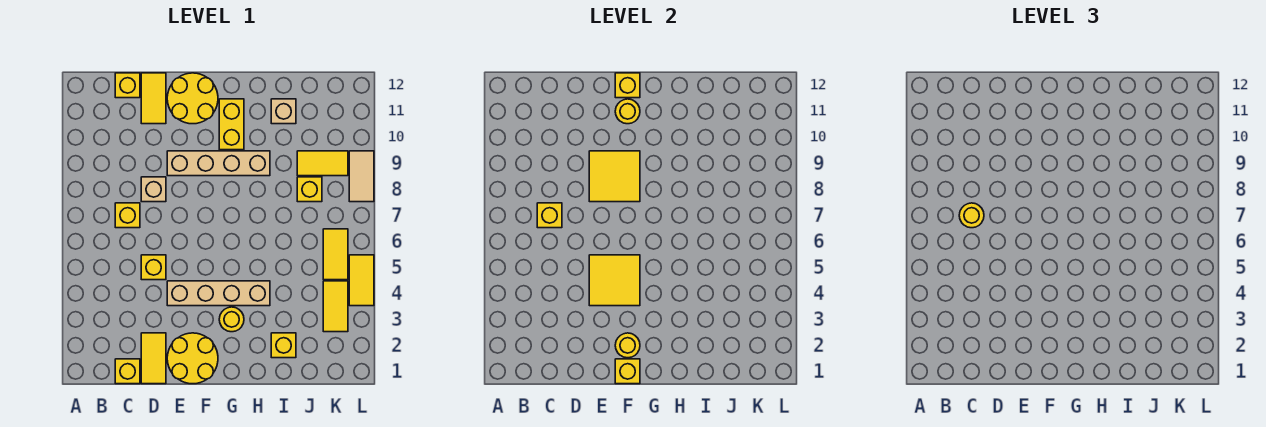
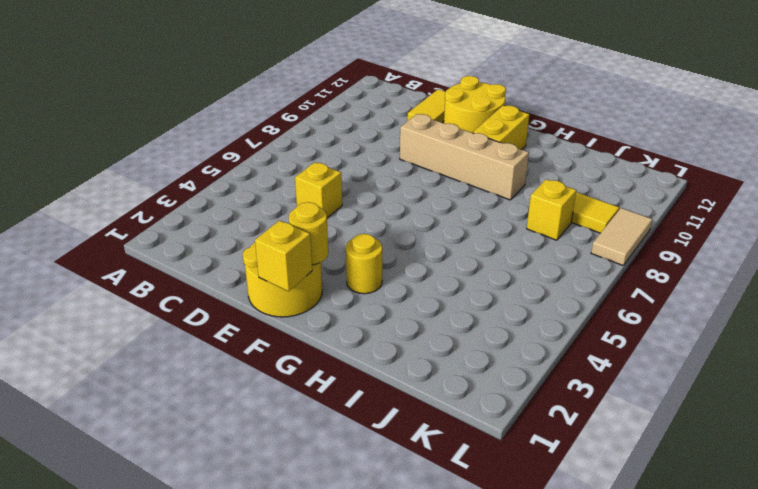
none -> yellow brick C1 level 1
none -> yellow brick C7 level 1
none -> yellow brick C12 level 1

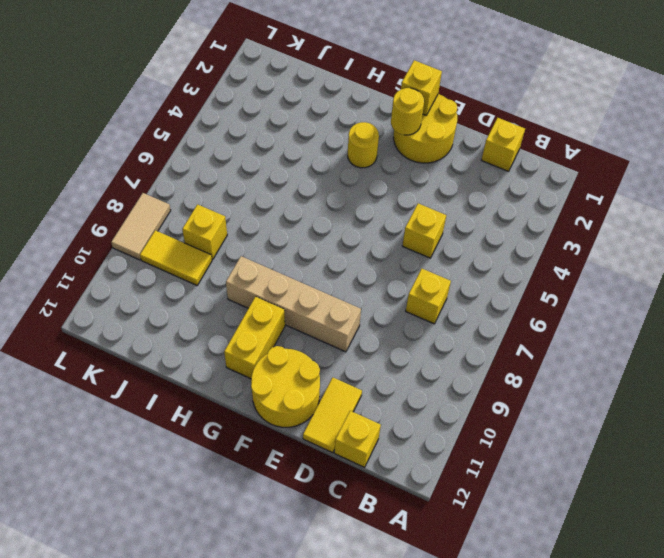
none -> yellow tile D1:D2 level 1
none -> tan brick D8 level 1
none -> tan brick E4:H4 level 1

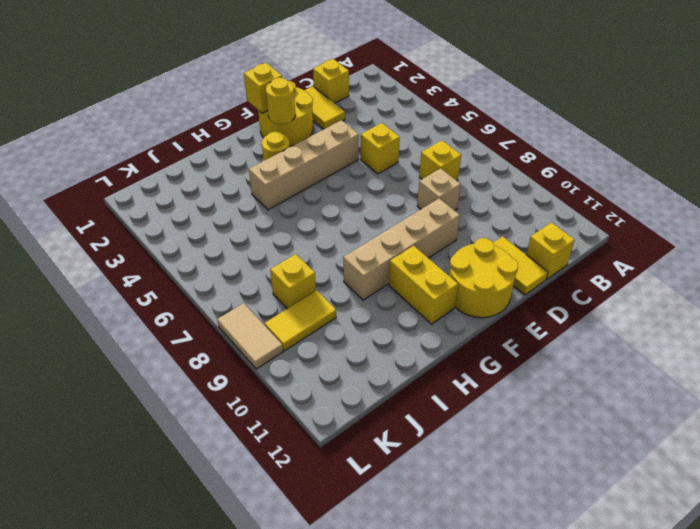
none -> yellow brick I2 level 1
none -> tan brick I11 level 1
none -> yellow tile K3:K4 level 1

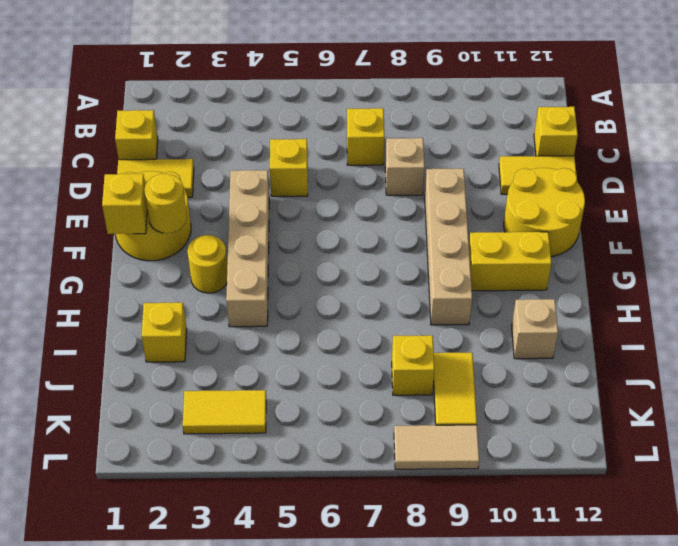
none -> yellow tile K5:K6 level 1
none -> yellow tile L4:L5 level 1
none -> yellow brick C7 level 2

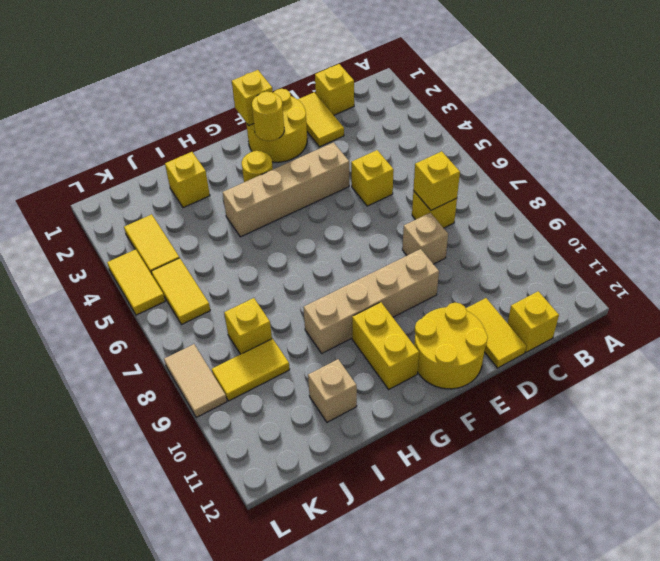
none -> yellow tile E4:F5 level 2
none -> yellow tile E8:F9 level 2
none -> yellow round brick F11 level 2

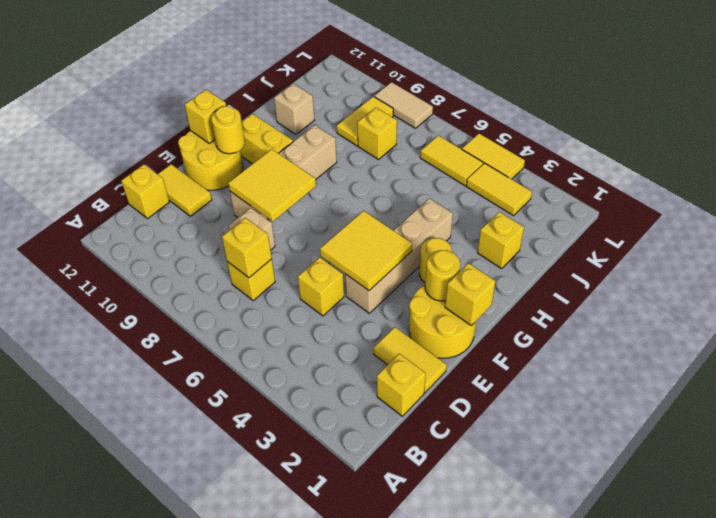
none -> yellow round brick C7 level 3

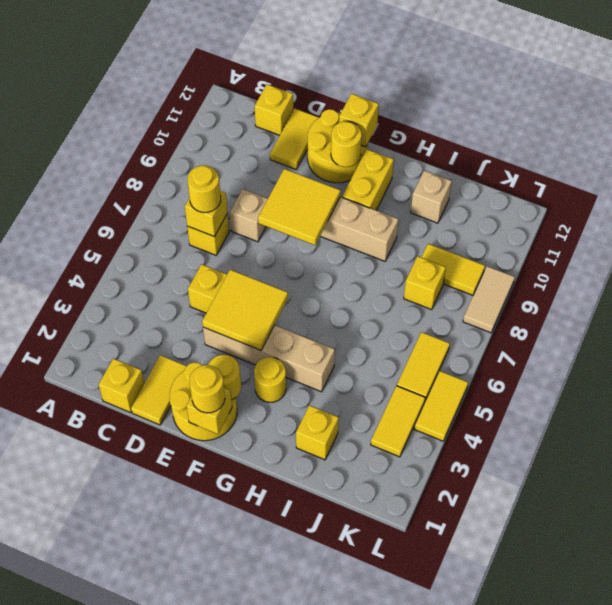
yellow round brick F1 level 3 -> none

